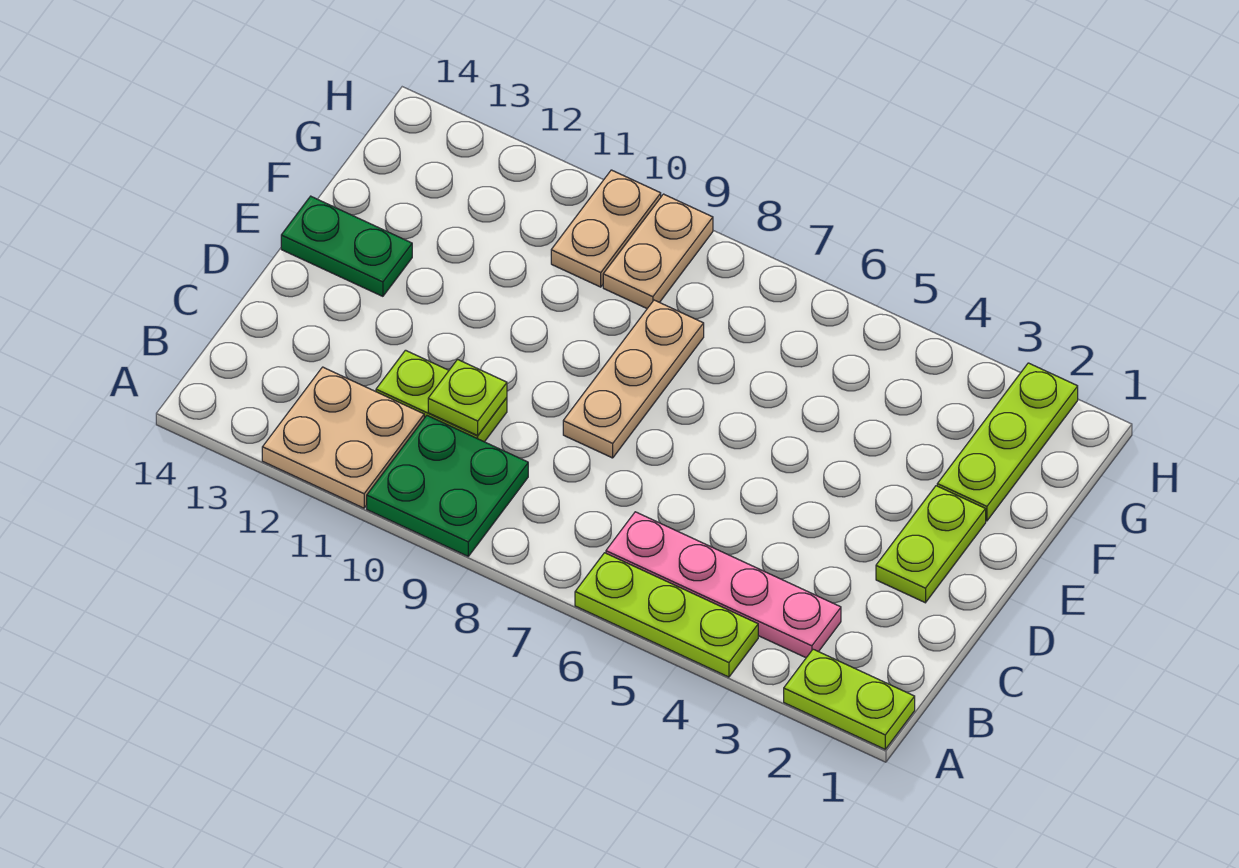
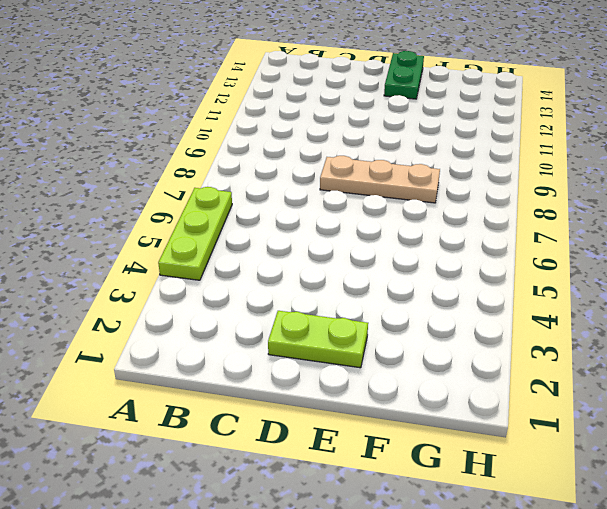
none -> lime plate A1:A2 level 1
none -> green plate A9:B10 level 1
none -> tan plate A11:B12 level 1

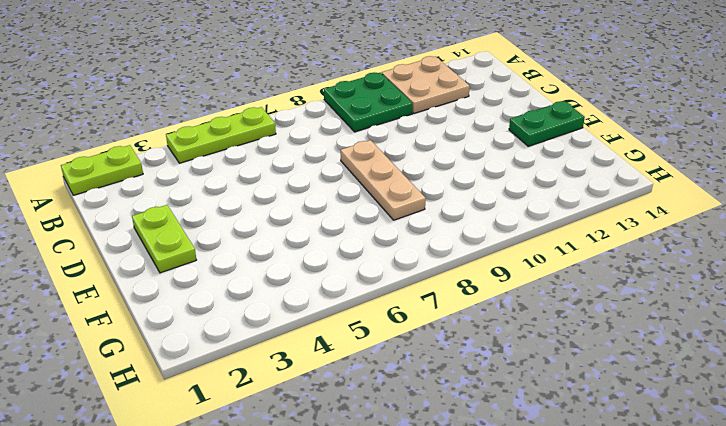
none -> pink plate B3:B6 level 1
none -> lime plate C10:C11 level 1
none -> lime plate F2:H2 level 1

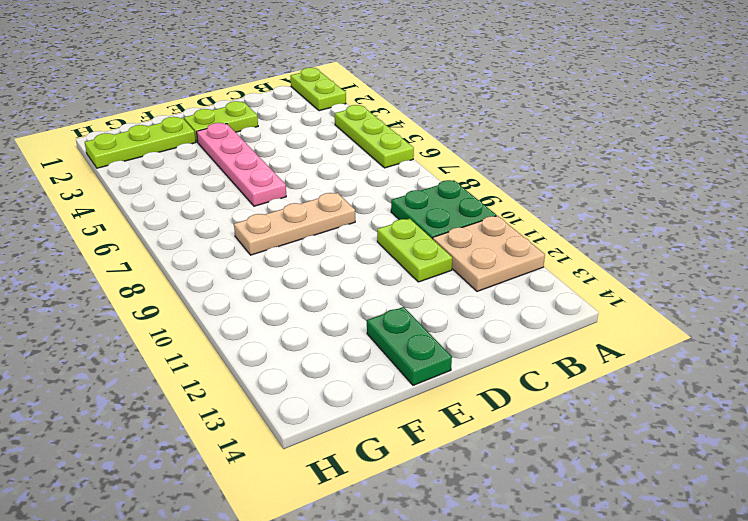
pink plate E3:E6 level 1 -> pink plate B3:B6 level 1
none -> tan plate G9:H9 level 1
none -> tan plate G10:H10 level 1
none -> lime plate C10 level 2

